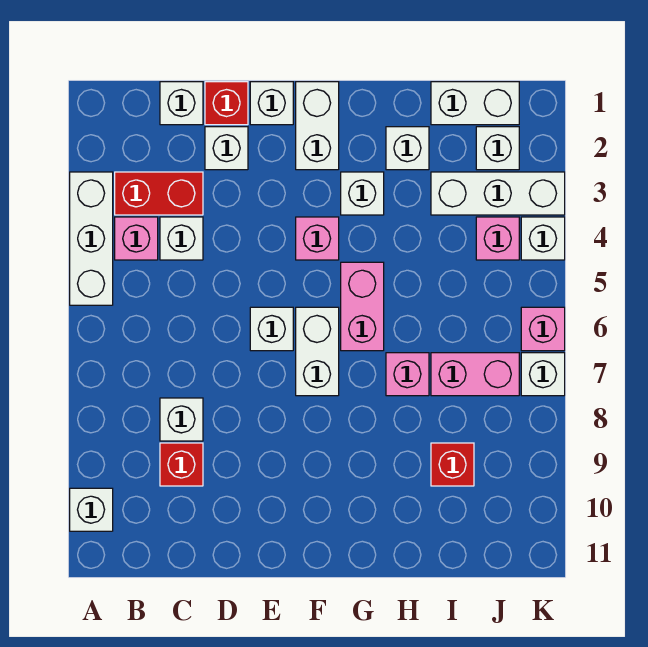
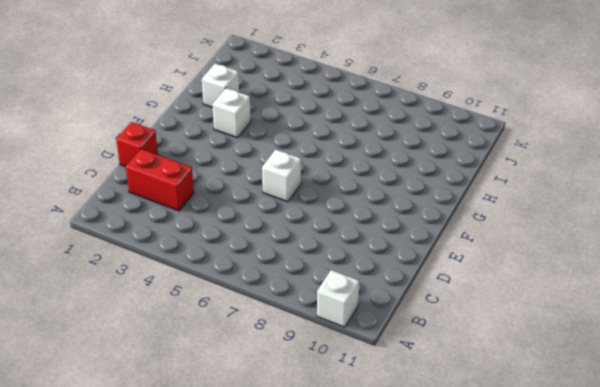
red brick C2:C3 level 1 -> red brick B3:C3 level 1
none -> white brick A3:A5 level 1
none -> pink brick B4 level 1
none -> white brick C1 level 1

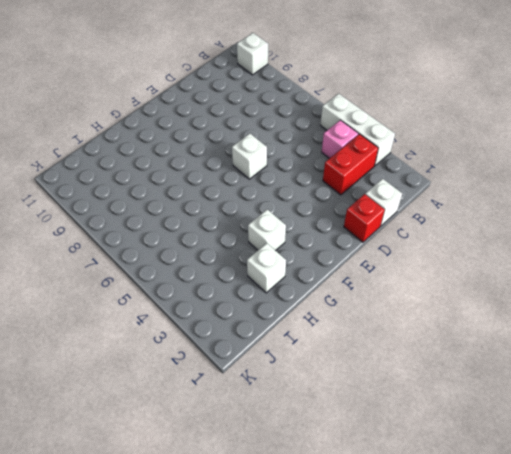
none -> white brick C4 level 1
none -> white brick C8 level 1
none -> red brick C9 level 1

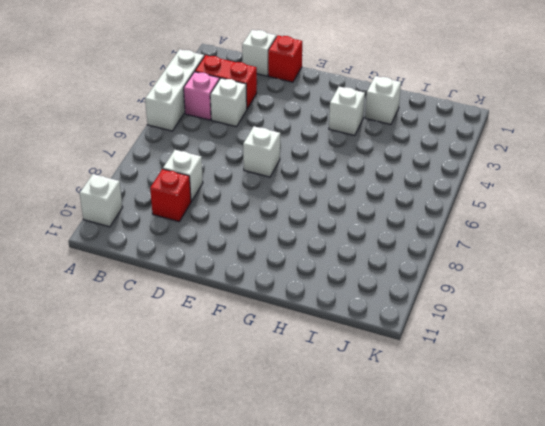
none -> white brick D2 level 1
none -> white brick E1 level 1
none -> white brick F1:F2 level 1

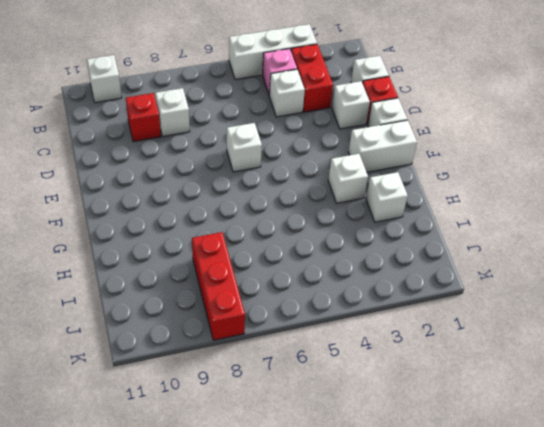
red brick I8:K8 level 1 -> none
none -> pink brick F4 level 1
none -> white brick F6:F7 level 1
none -> pink brick G5:G6 level 1

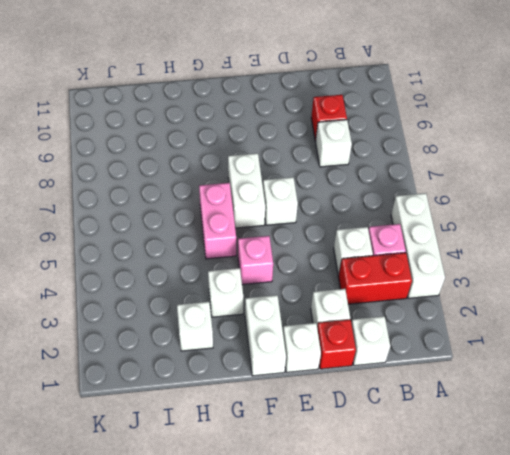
none -> white brick A10 level 1
none -> pink brick H7 level 1
none -> white brick I1:J1 level 1

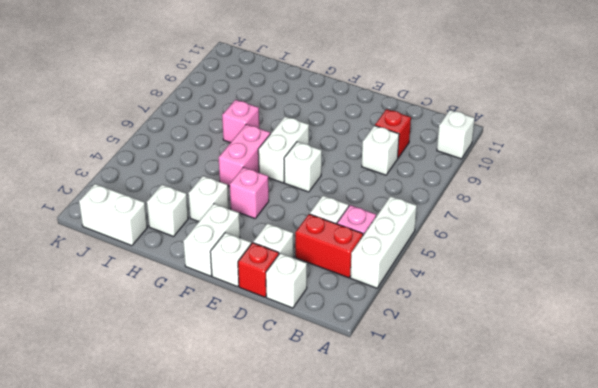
none -> white brick I3:K3 level 1
none -> pink brick I7:J7 level 1
none -> red brick I9 level 1

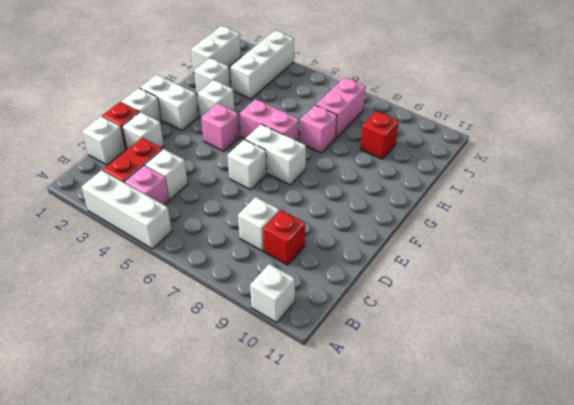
none -> white brick J2 level 1
none -> pink brick J4 level 1
none -> white brick K4 level 1

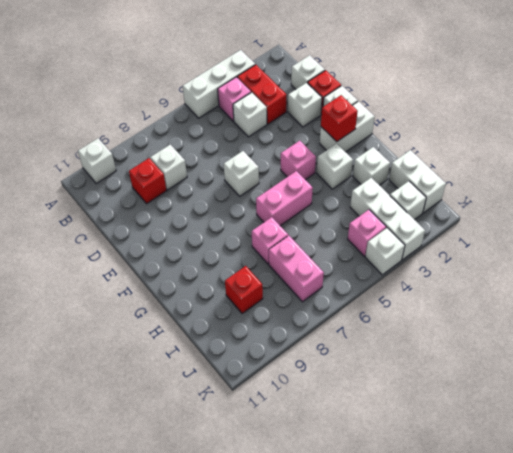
red brick F2 level 2 -> none
none -> white brick F6:F7 level 1
none -> pink brick K6 level 1
none -> white brick K7 level 1

